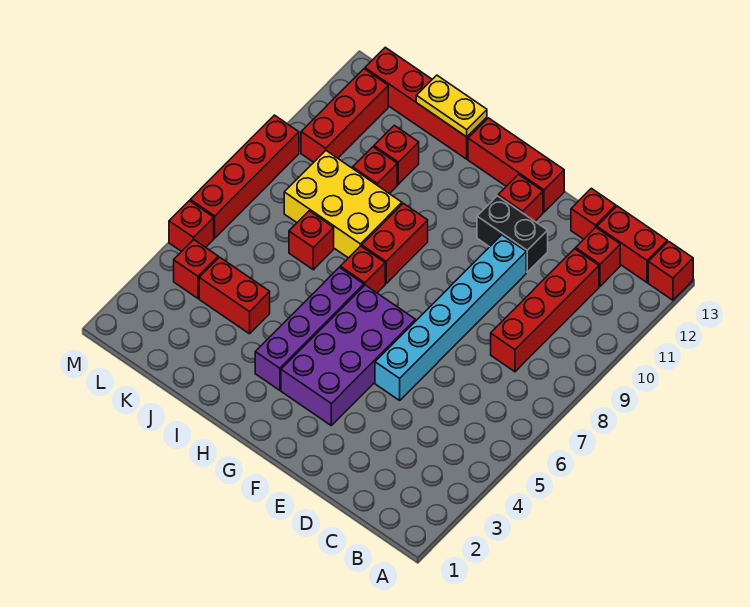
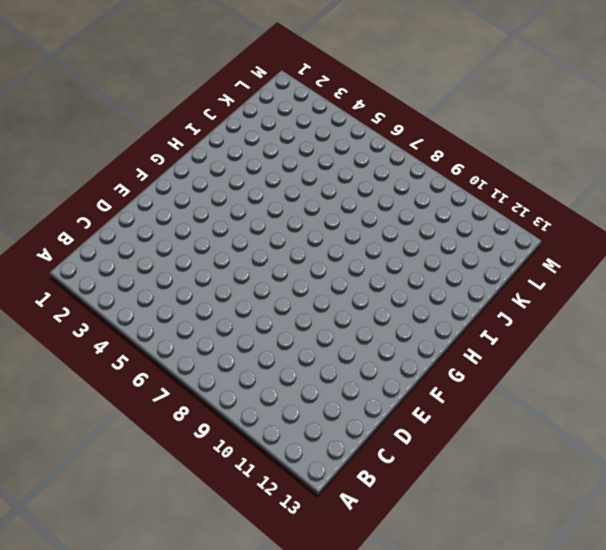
none -> red brick A13 level 1
none -> red brick B13:C13 level 1
none -> red brick C8:C11 level 1

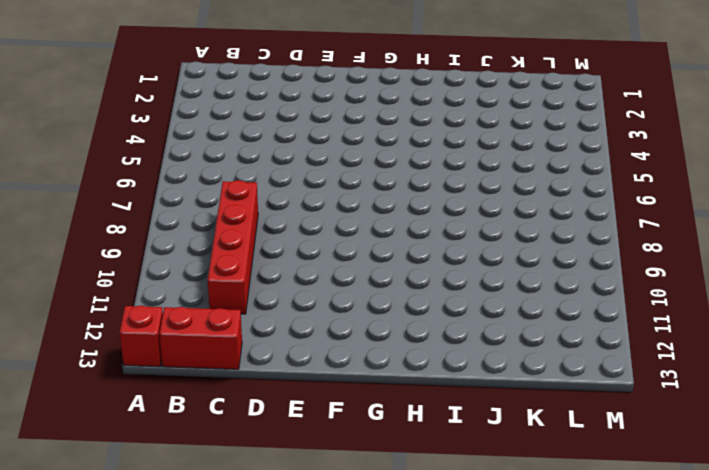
none -> red brick C12 level 1
none -> red brick D13 level 1
none -> cyan brick E5:E10 level 1

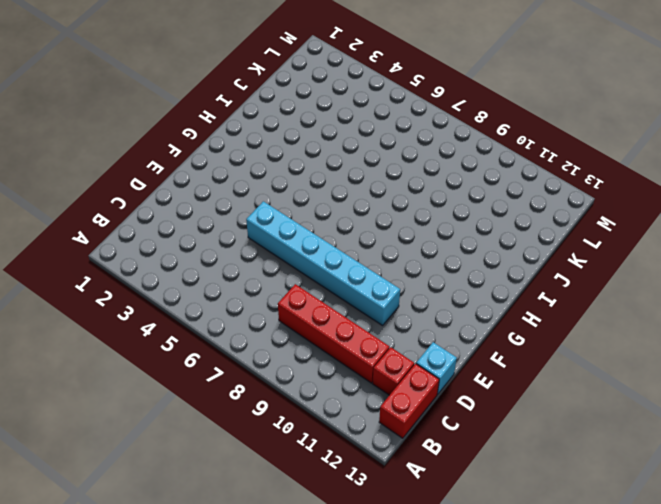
cyan brick D13 level 1 -> red brick D13 level 1
none -> red brick A13 level 1
none -> black brick E11:F11 level 1
none -> purple brick F3:G6 level 1

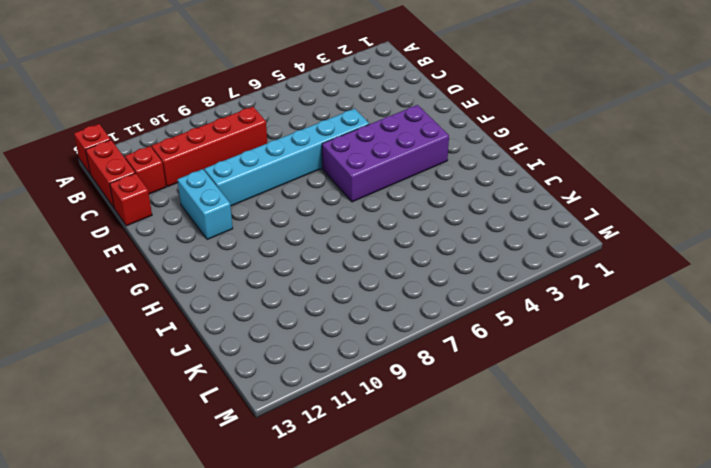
cyan brick E11:F11 level 1 -> black brick E11:F11 level 1
none -> red brick F12 level 1
none -> red brick F13:H13 level 1
none -> purple brick H3:H6 level 1

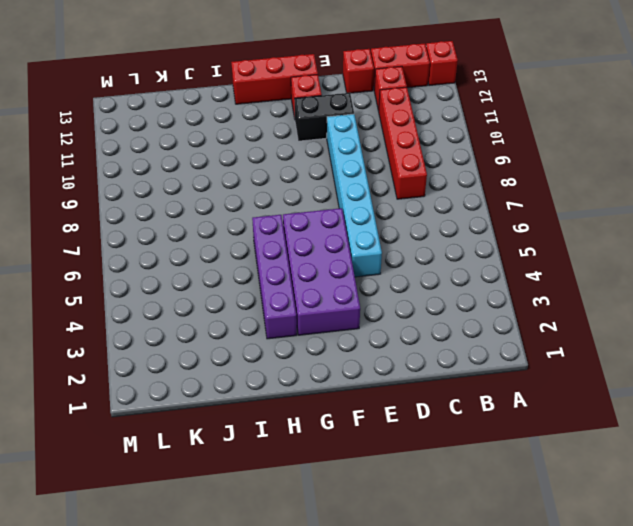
none -> red brick H7 level 1
none -> red brick H8:H9 level 1
none -> yellow brick I8:K9 level 1

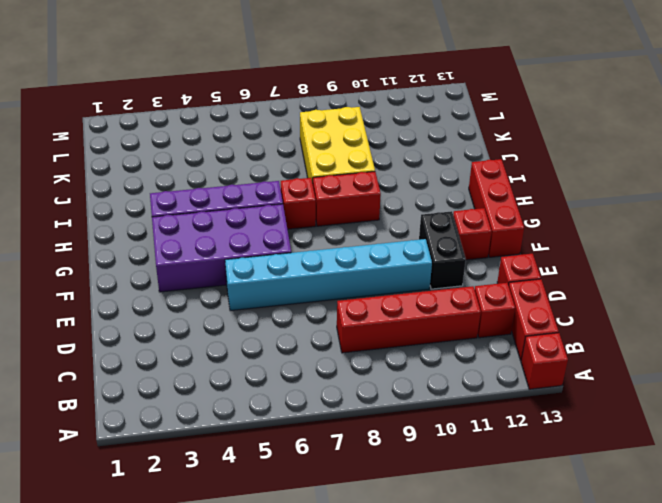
none -> red brick I13:L13 level 1
none -> red brick J4:K4 level 1
none -> red brick J7 level 1

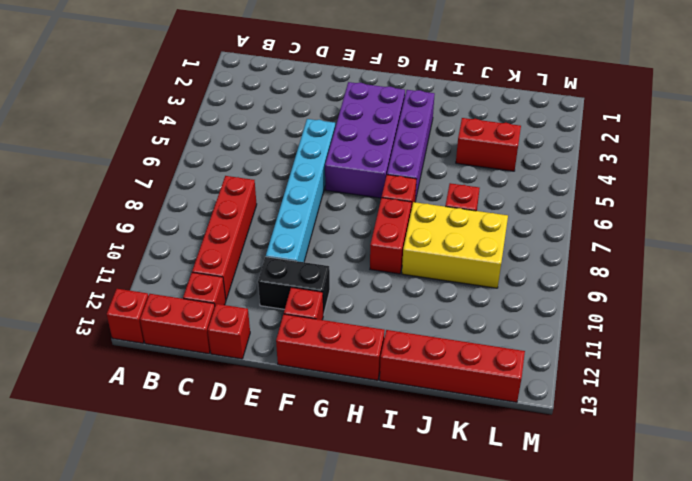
none -> red brick J10 level 1
none -> red brick J11 level 1
none -> red brick L4 level 1

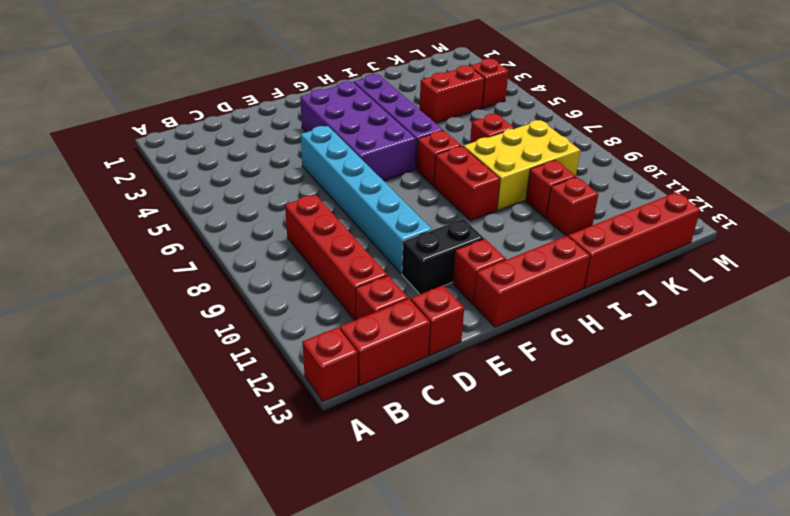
none -> red brick L10:L12 level 1
none -> red brick M5 level 1
none -> red brick M6:M9 level 1

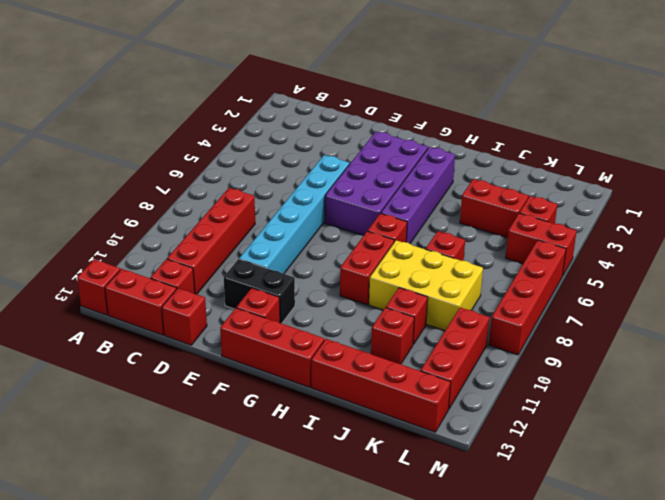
red brick L5:M5 level 1 -> red brick M5 level 1
none -> yellow plate I13:J13 level 2

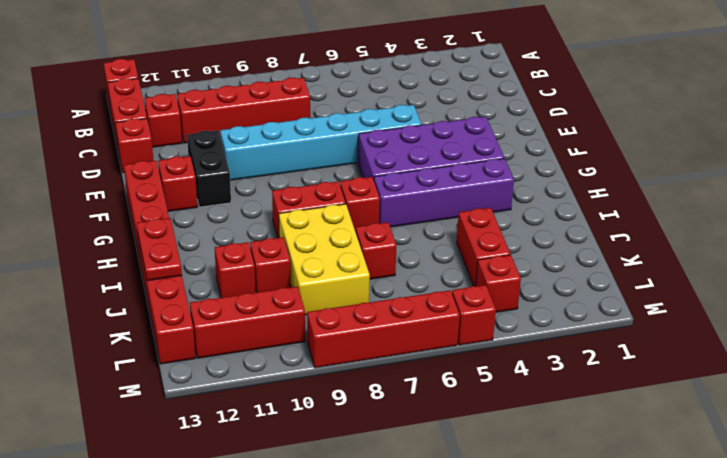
red plate I13:J13 level 2 -> yellow plate I13:J13 level 2

